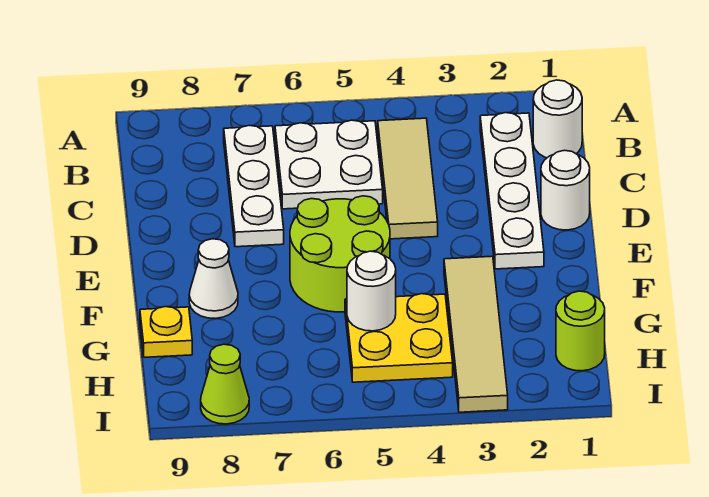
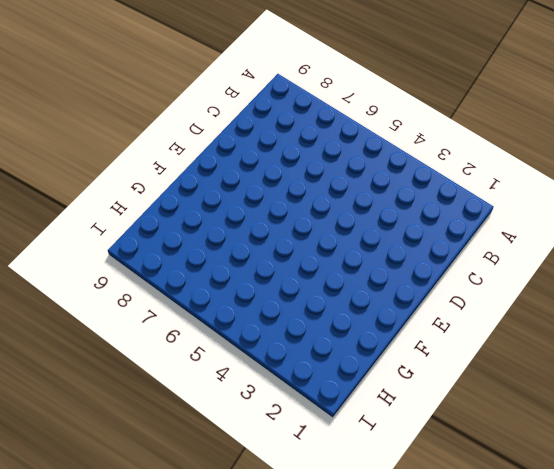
none -> white round brick B1 level 1
none -> white plate B2:E2 level 1
none -> tan tile B4:D4 level 1

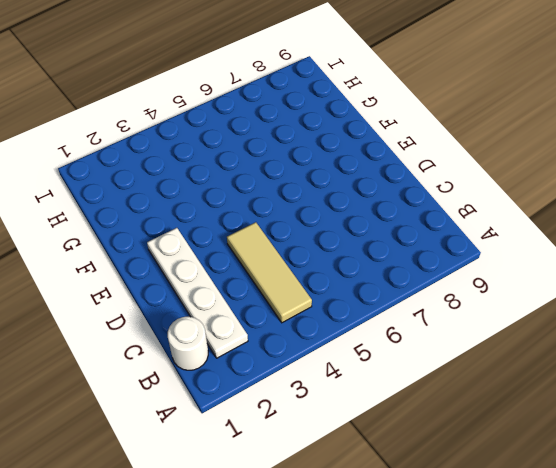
none -> white plate B5:C6 level 1
none -> white plate B7:D7 level 1
none -> white round brick D1 level 1

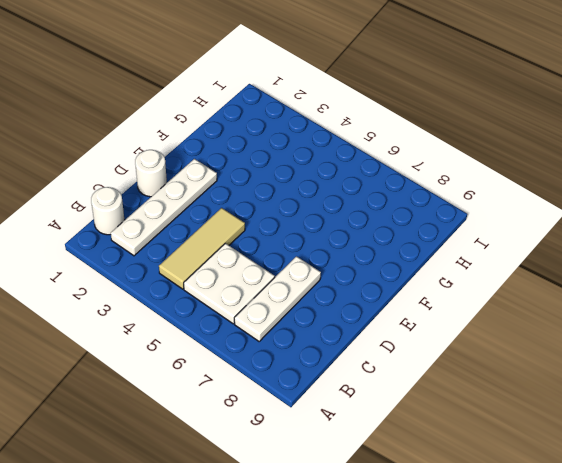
none -> lime round brick E5:F6 level 1
none -> tan tile F3:I3 level 1
none -> white cone F8 level 1

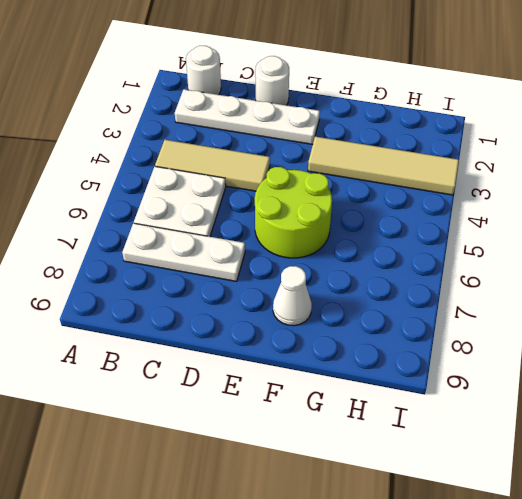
none -> yellow plate G4:H5 level 1
none -> yellow plate G9 level 1
none -> lime round brick H1 level 1

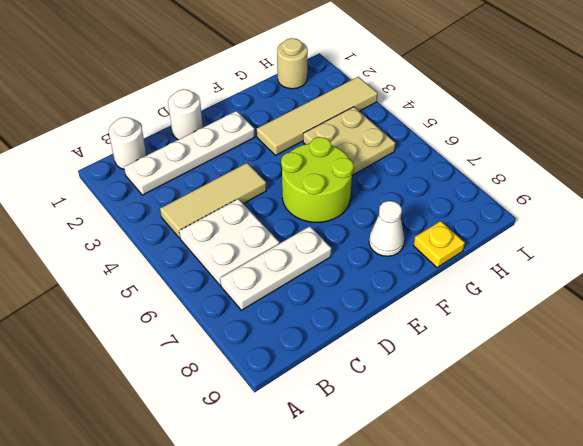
tan plate G4:H5 level 1 -> yellow plate G4:H5 level 1
tan round brick H1 level 1 -> lime round brick H1 level 1
none -> lime cone I8 level 1
none -> white round brick G5 level 2

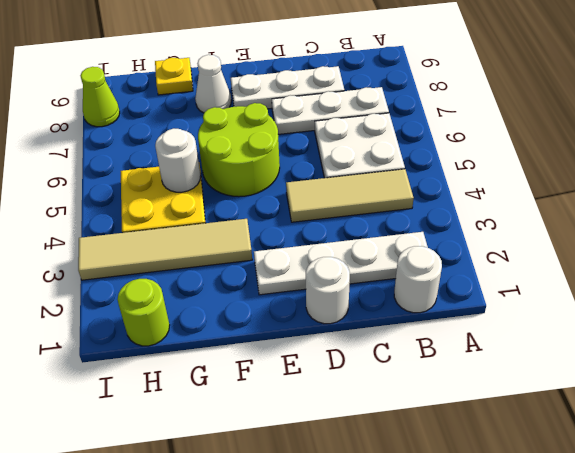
white plate C8:E8 level 1 -> none

